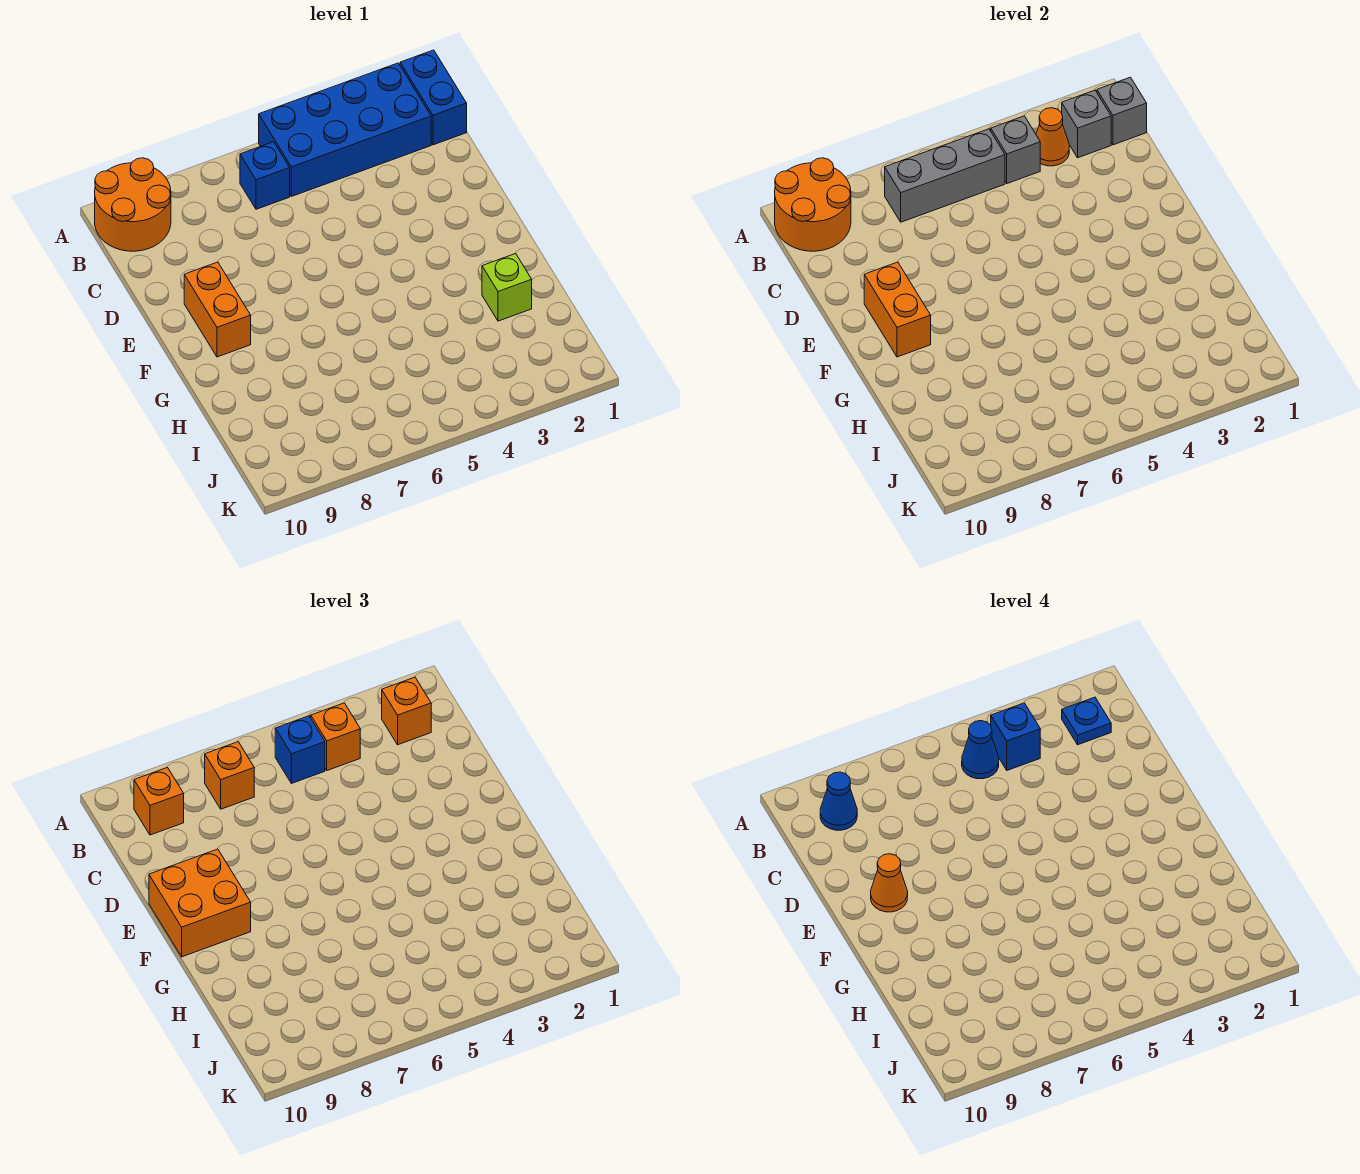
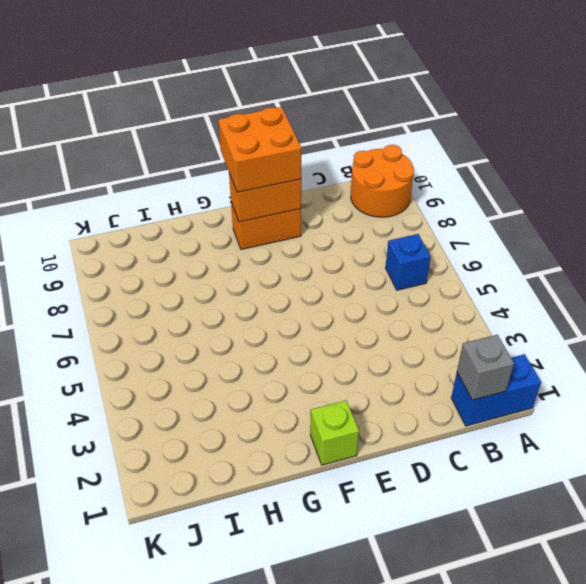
lime brick F1 level 1 -> lime brick H2 level 1
none -> blue brick A2:B5 level 1
none -> orange round brick A9:B10 level 2
none -> grey brick B2 level 2

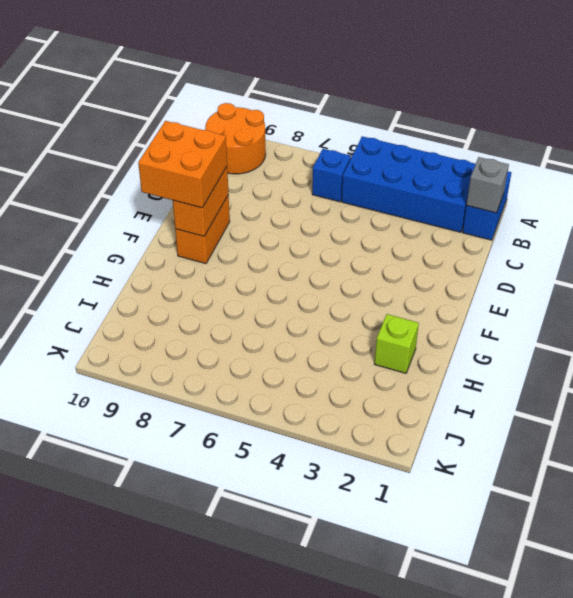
none -> orange round brick A9:B10 level 2
none -> grey brick B2 level 2
none -> orange cone B3 level 2

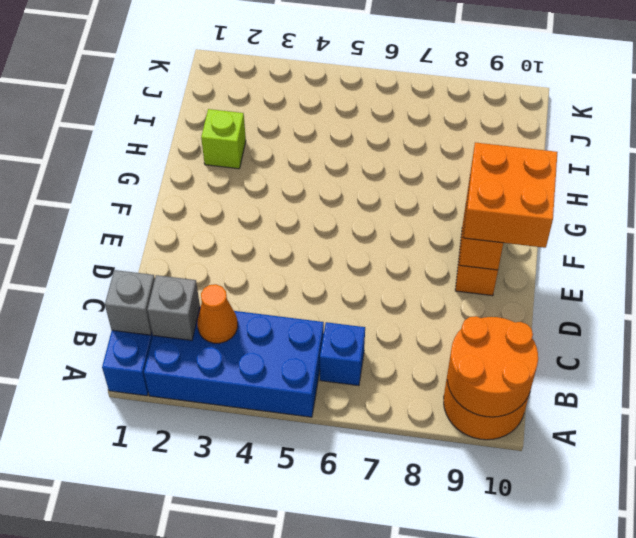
none -> grey brick B4 level 2
none -> grey brick B5:B7 level 2
none -> orange brick B2 level 3

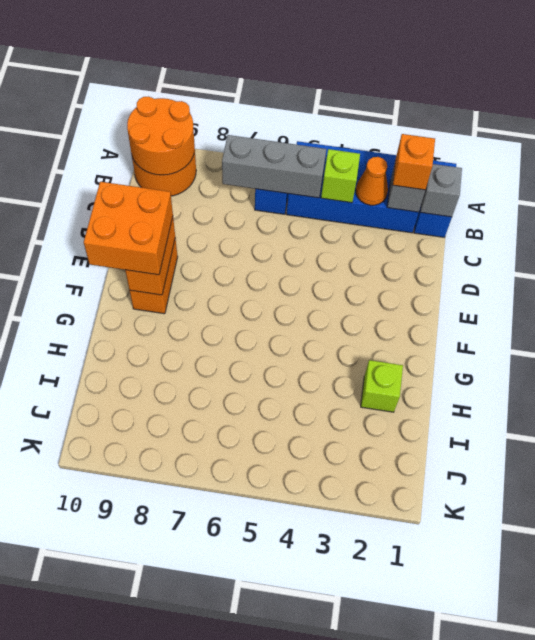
lime brick B4 level 2 -> grey brick B4 level 2
none -> orange brick B4 level 3
none -> blue brick B5 level 3
none -> orange brick B7 level 3

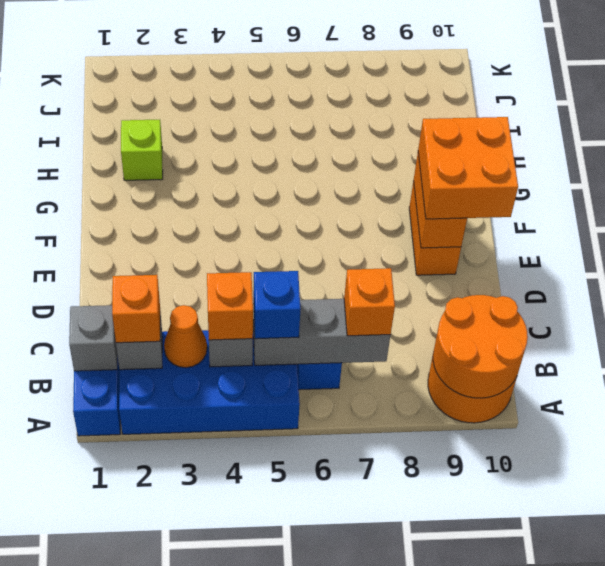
none -> orange brick B9 level 3
none -> blue plate B2 level 4
none -> blue brick B4 level 4

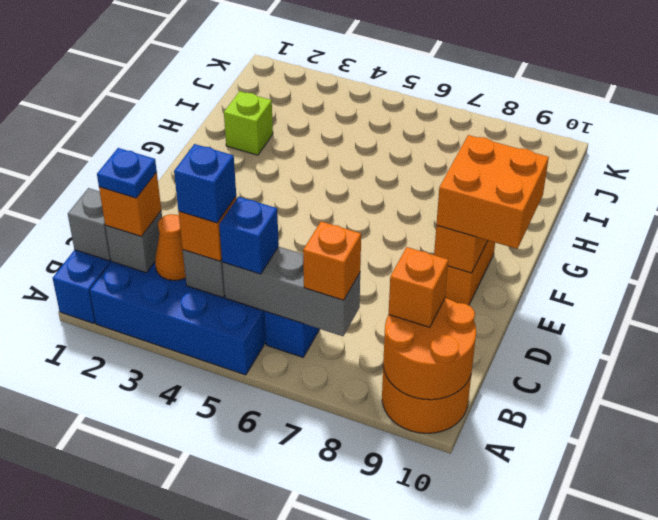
none -> blue cone B5 level 4
none -> blue cone B9 level 4
none -> orange cone E9 level 4

